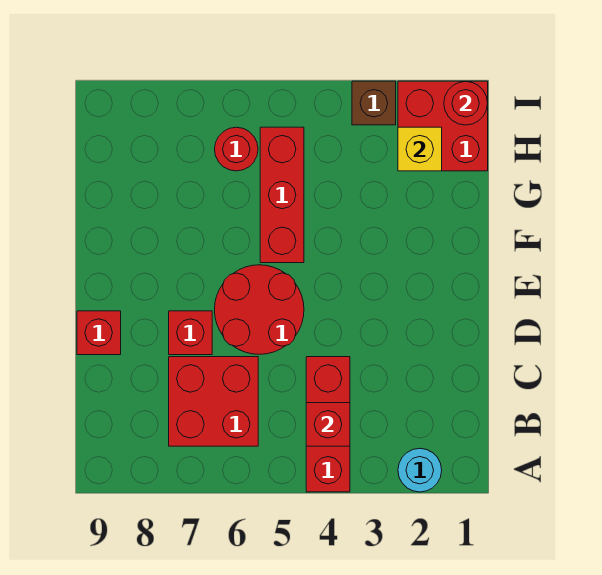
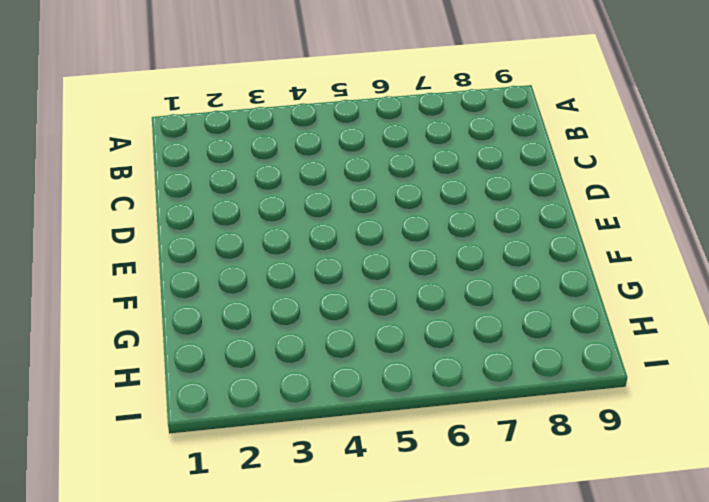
none -> cyan round brick A2 level 1
none -> red brick A4:C4 level 1
none -> red brick B6:C7 level 1

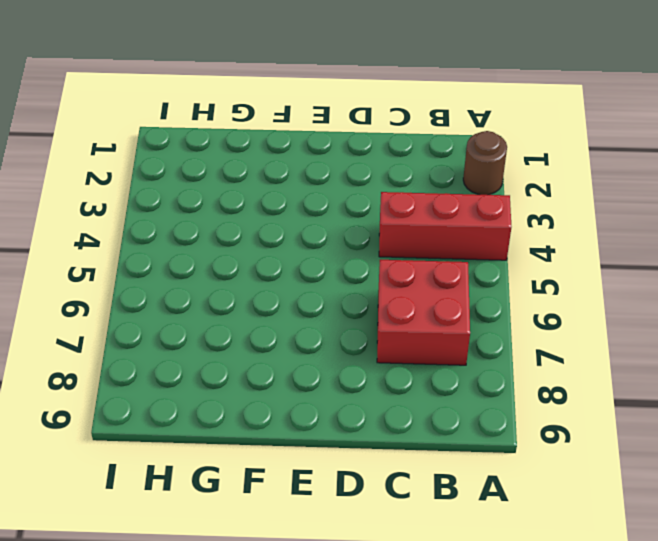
brown round brick A2 level 1 -> cyan round brick A2 level 1
none -> red round brick D5:E6 level 1
none -> red brick D7 level 1
none -> red brick D9 level 1

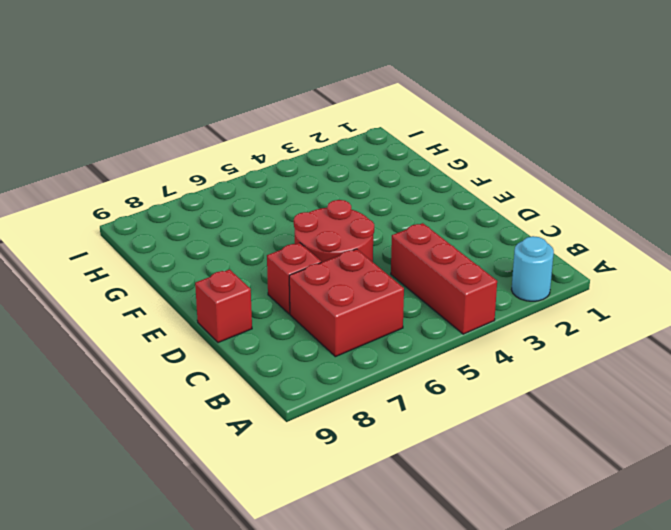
none -> red brick F5:H5 level 1
none -> red brick H1:I2 level 1
none -> red round brick H6 level 1

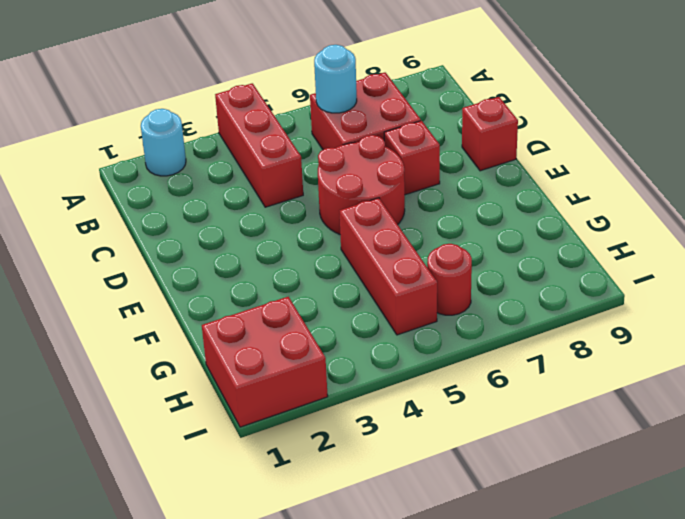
cyan round brick B6 level 2 -> none
none -> brown brick I3 level 1
none -> red brick B4 level 2
none -> yellow brick H2 level 2

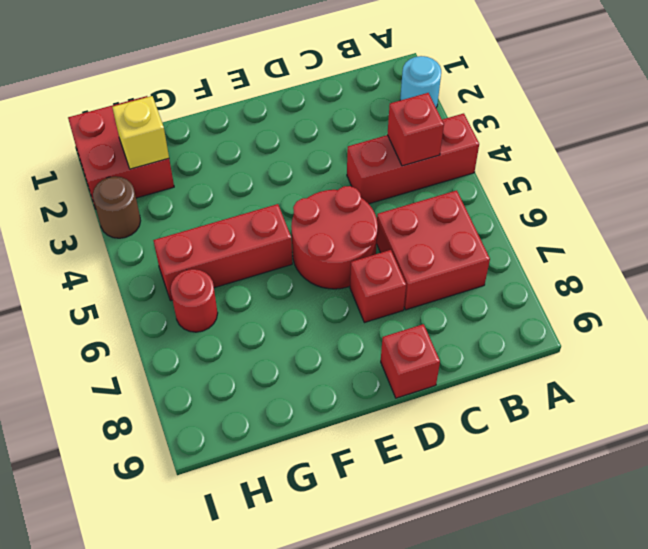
brown round brick I3 level 1 -> brown brick I3 level 1
none -> red round brick I1 level 2

